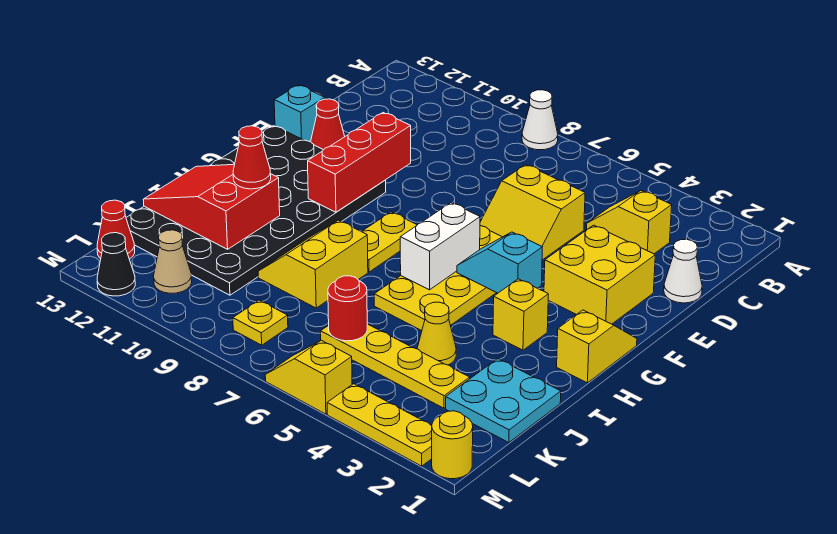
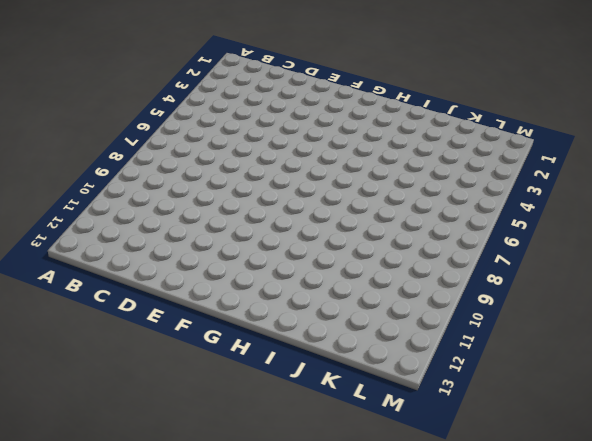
none -> white cone A8 level 1
none -> yellow slope C3:C4 level 1 top 3
none -> white cone D1 level 1

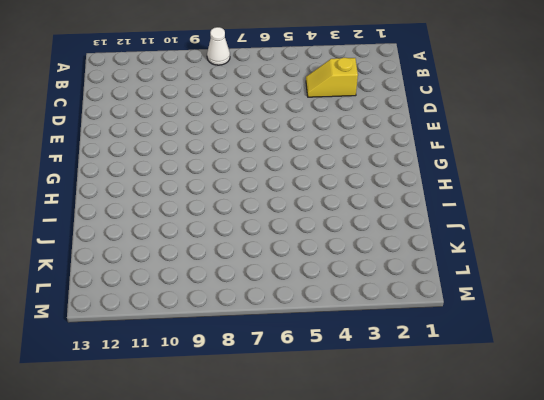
none -> white cone D1 level 1
none -> yellow slope D5:E6 level 1 top D
none -> yellow brick E2:F3 level 1

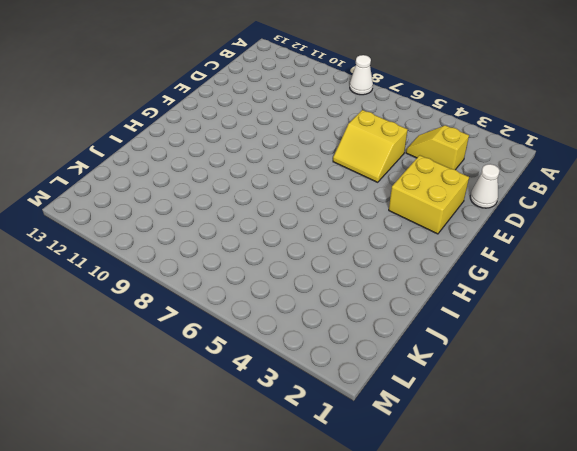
none -> red cone E12 level 1
none -> cyan brick E13 level 1
none -> yellow plate F5:I6 level 1

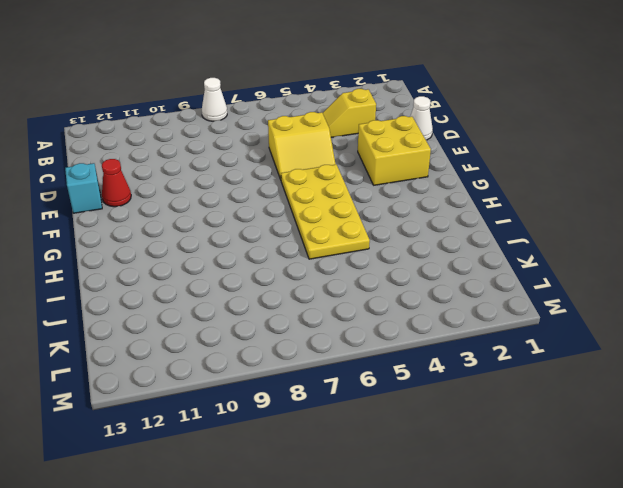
none -> black plate F10:K13 level 1
none -> yellow slope G1:H1 level 1 top H
none -> yellow plate G8:H8 level 1

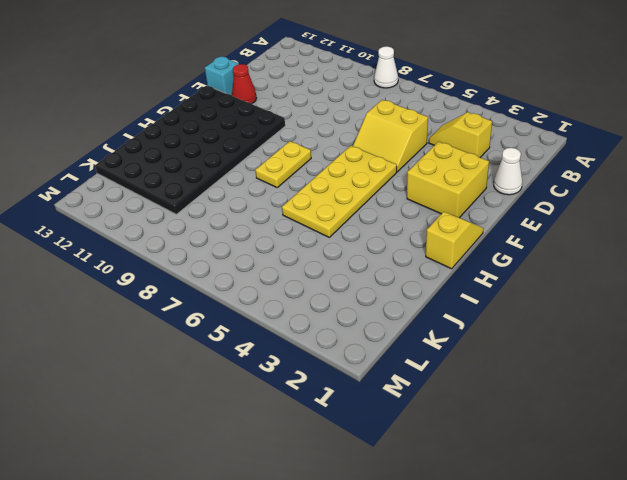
none -> yellow brick H3 level 1
none -> yellow slope I8:J9 level 1 top 8
none -> cyan plate J1:K2 level 1

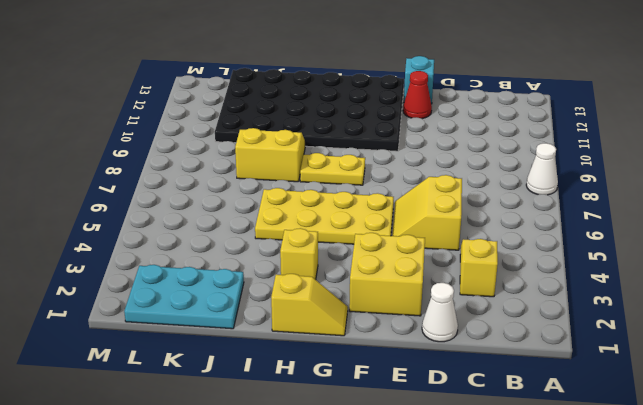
cyan plate J1:L2 level 1 -> cyan plate J1:K2 level 1
none -> yellow cone J4 level 1
none -> yellow plate K3:K6 level 1
none -> yellow plate L8 level 1

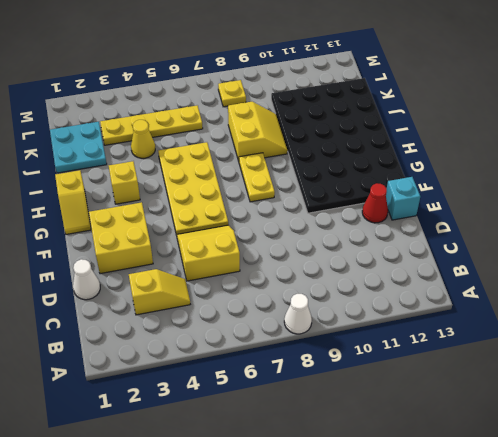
none -> tan cone L11 level 1
none -> red cone L13 level 1
none -> yellow round brick M1 level 1

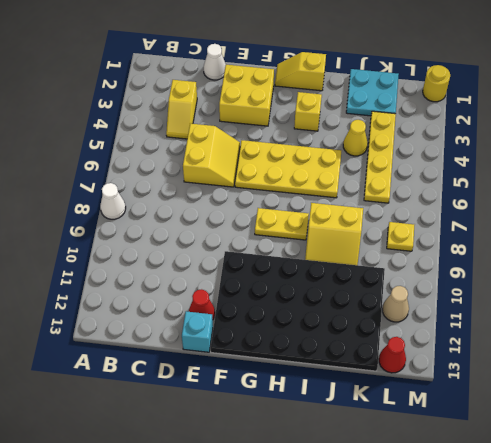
none -> yellow plate M2:M4 level 1
none -> yellow slope M5:M6 level 1 top 5
none -> black cone M12 level 1

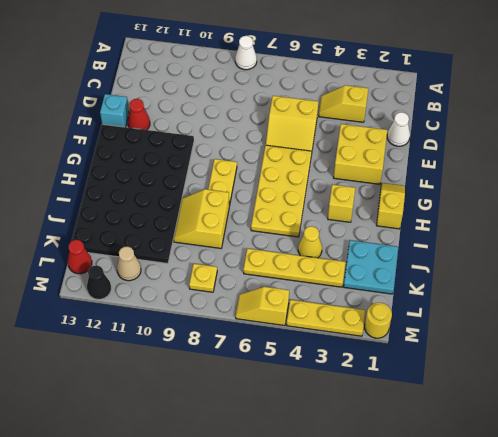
none -> red brick E10:G10 level 2
none -> cyan slope G4:G5 level 2 top 4
none -> white brick G6:H6 level 2

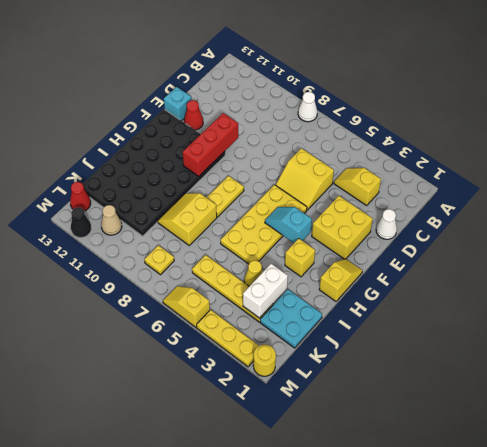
white brick J3:K3 level 2 -> white brick G6:H6 level 2
none -> red slope I11:J13 level 2 top 11
none -> red round brick K6 level 2
none -> red cone I11 level 3

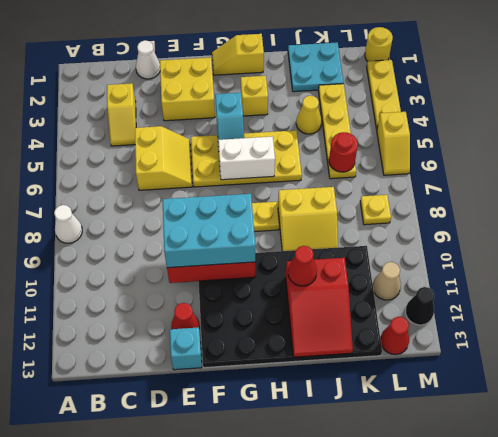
cyan brick E9:G10 level 3 -> none

